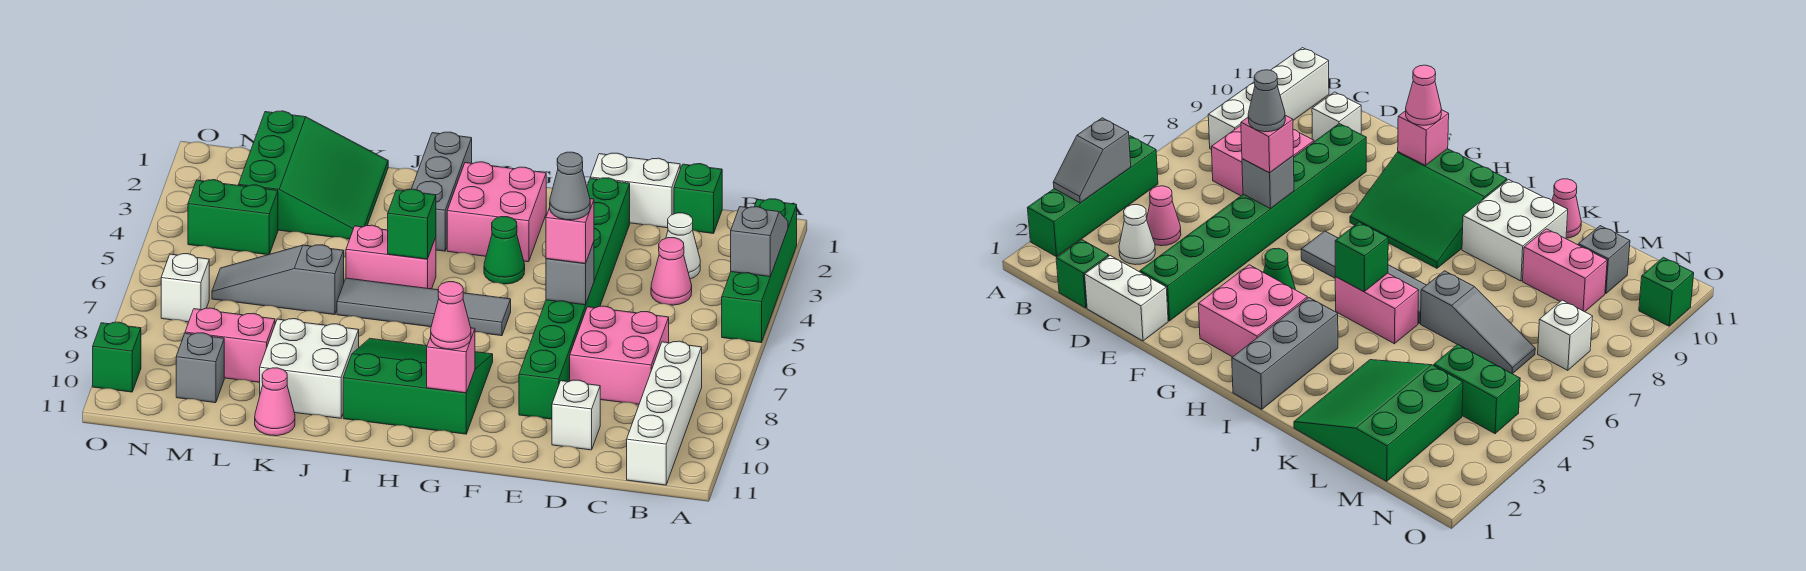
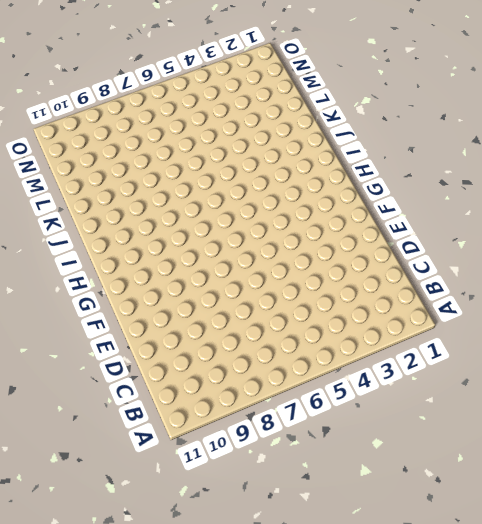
none -> green brick A2:A5 level 1
none -> white brick B8:B11 level 1
none -> green brick C1 level 1
none -> white cone C3 level 1

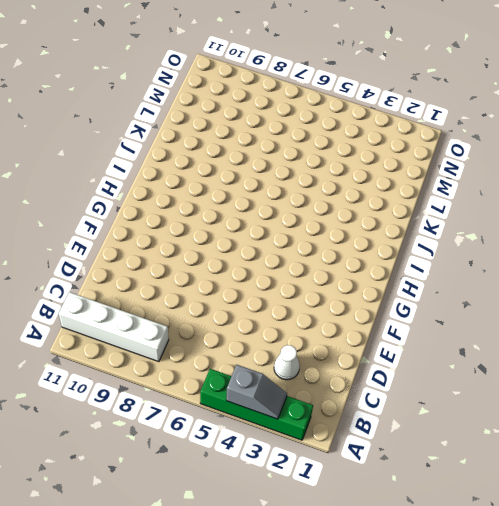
none -> green brick C1 level 1
none -> pink cone C4 level 1
none -> pink brick C7:D8 level 1
none -> white brick D1:E1 level 1

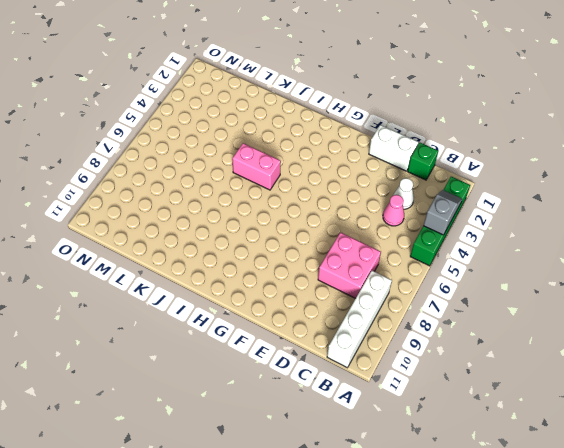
none -> white brick D10 level 1
none -> green brick E2:E9 level 1
none -> pink brick G2:H3 level 1
none -> green cone G4 level 1

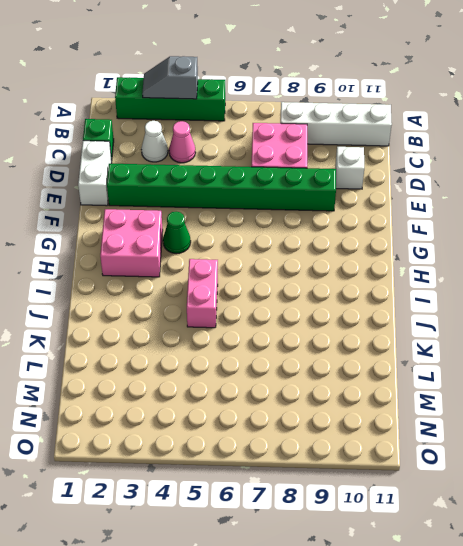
none -> grey tile G6:J6 level 1
none -> green slope G8:I10 level 1 top 10
none -> grey brick I1:I3 level 1
none -> white brick J9:K10 level 1

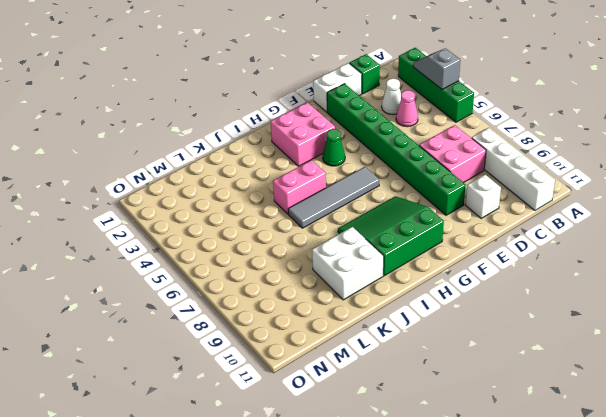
none -> grey brick I1:I3 level 1
none -> green slope K1:M3 level 1 top M
none -> grey slope K6:M6 level 1 top K
none -> pink cone K11 level 1

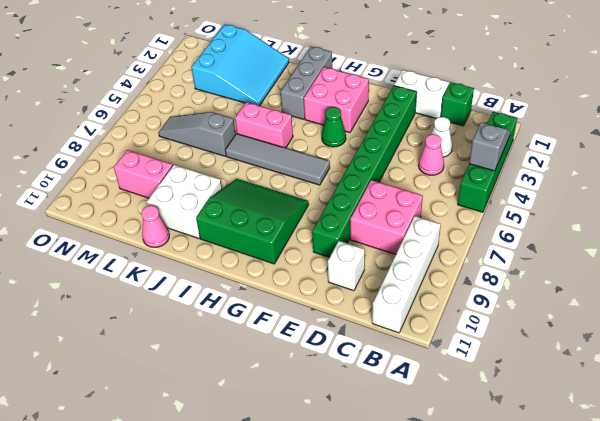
cyan slope K1:M3 level 1 top M -> green slope K1:M3 level 1 top M
none -> green brick M4:N4 level 1
none -> grey brick M10 level 1
none -> white brick N7 level 1
none -> green brick O10 level 1

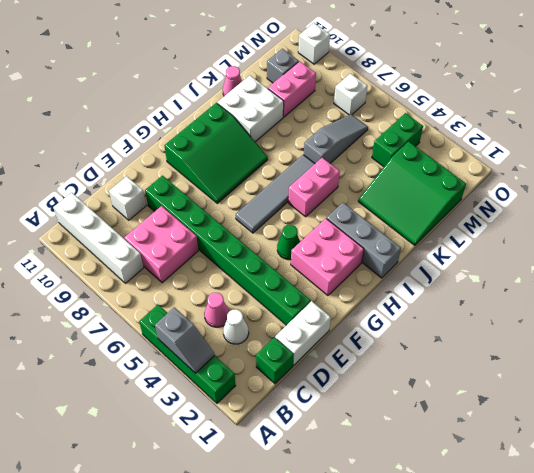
white brick O10 level 1 -> green brick O10 level 1
none -> grey brick E6 level 2
none -> pink brick G10 level 2
none -> green brick I5 level 2
none -> pink brick E6 level 3

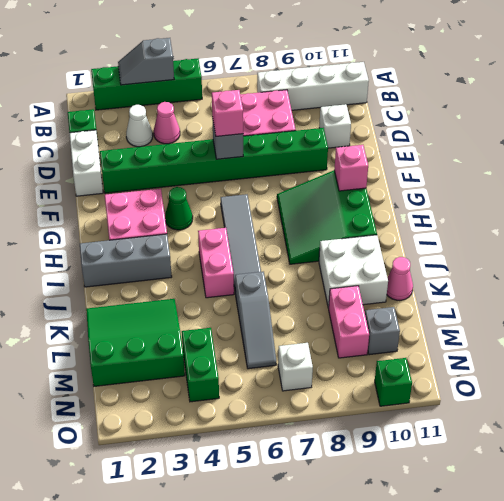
none -> green brick I5 level 2
none -> pink cone G10 level 3
none -> grey cone E6 level 4

